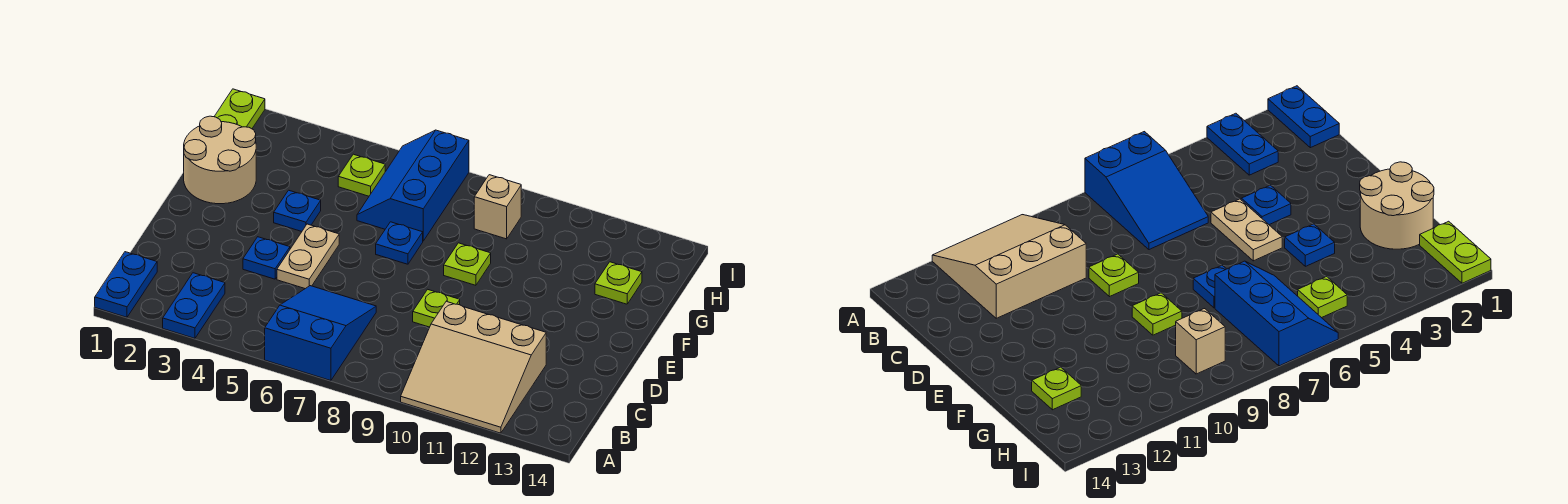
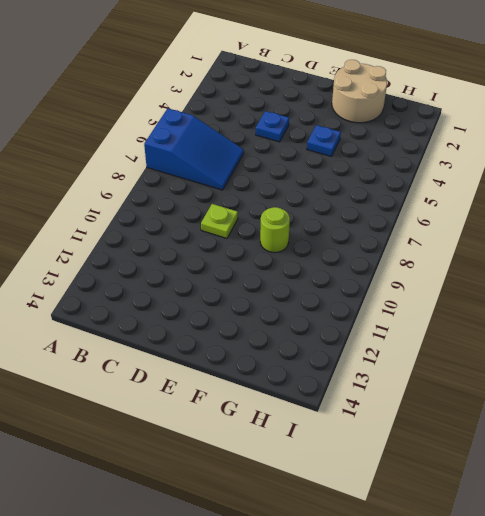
lime round brick F9 level 1 -> lime plate F9 level 1
none -> blue plate A1:B1 level 1
none -> blue plate A3:B3 level 1
none -> tan slope A10:C12 level 1 top C

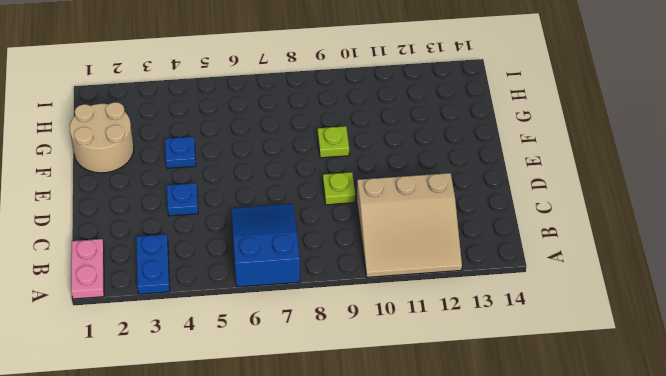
pink plate A1:B1 level 1 -> blue plate A1:B1 level 1
none -> tan plate D5:E5 level 1
none -> blue plate F7 level 1
none -> blue slope G6:I7 level 1 top 7

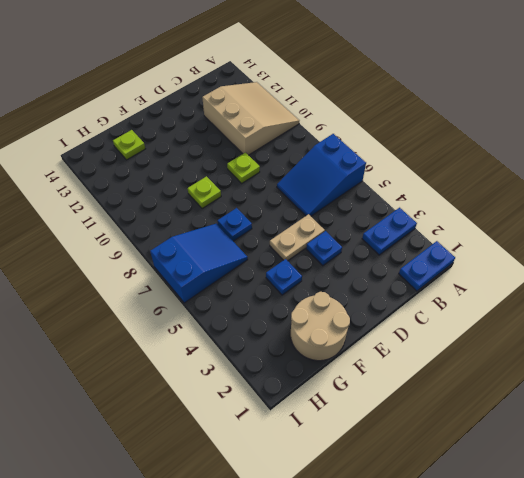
blue slope G6:I7 level 1 top I -> blue slope G6:I7 level 1 top 7
none -> lime plate H1:I1 level 1
none -> lime plate H5 level 1
none -> tan brick H9 level 1

